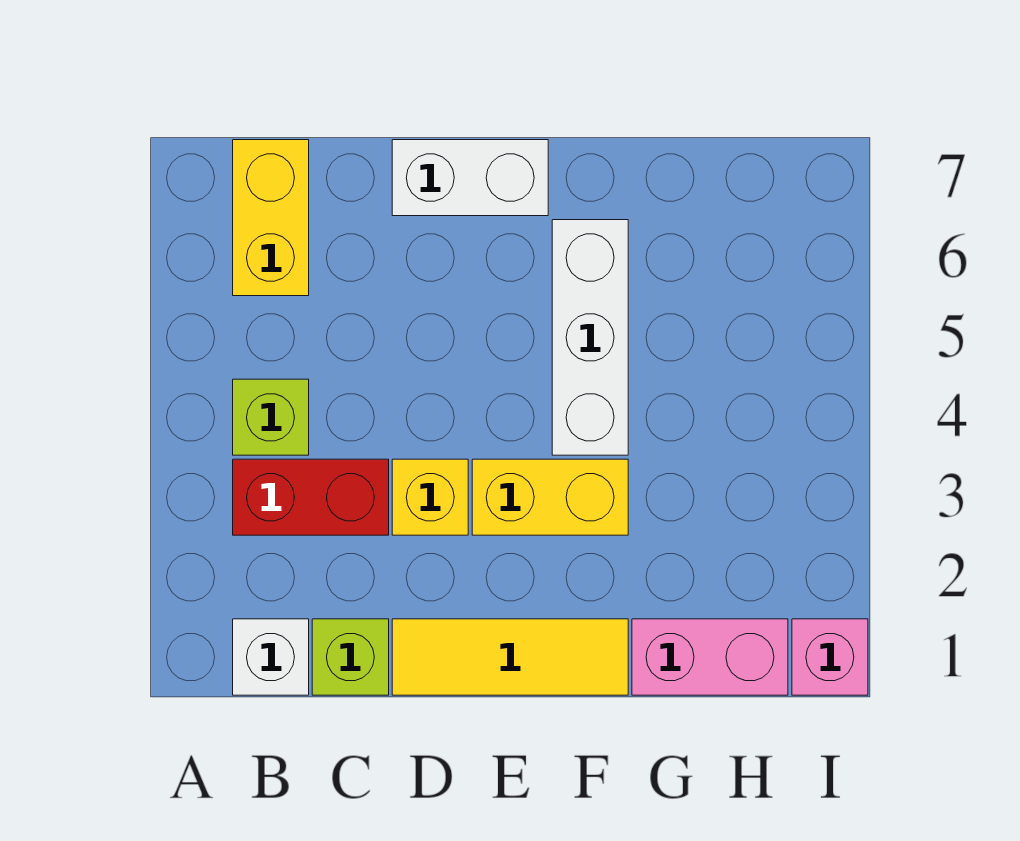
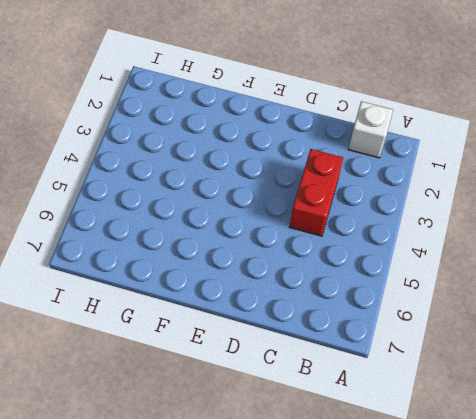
red brick C3:C4 level 1 -> red brick B3:C3 level 1
none -> lime brick B4 level 1
none -> yellow brick B6:B7 level 1
none -> lime brick C1 level 1

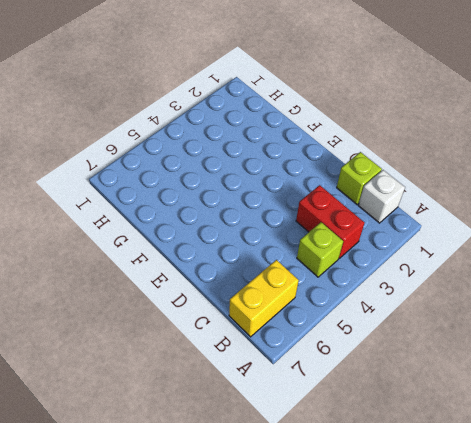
none -> yellow tile D1:F1 level 1
none -> yellow brick D3 level 1
none -> white brick D7:E7 level 1

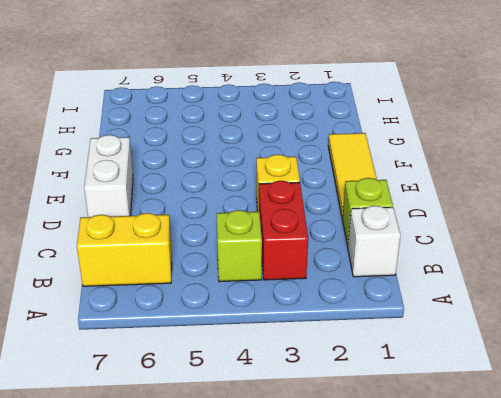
none -> yellow brick E3:F3 level 1
none -> white brick F4:F6 level 1
none -> pink brick G1:H1 level 1

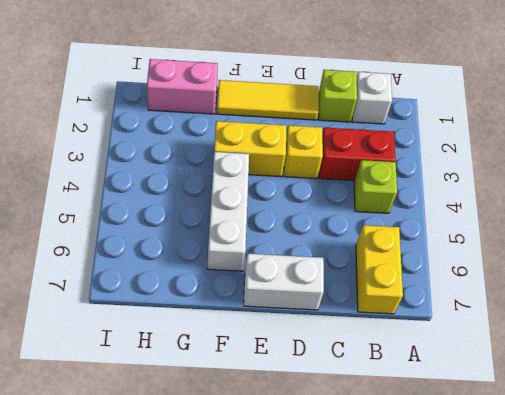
none -> pink brick I1 level 1

